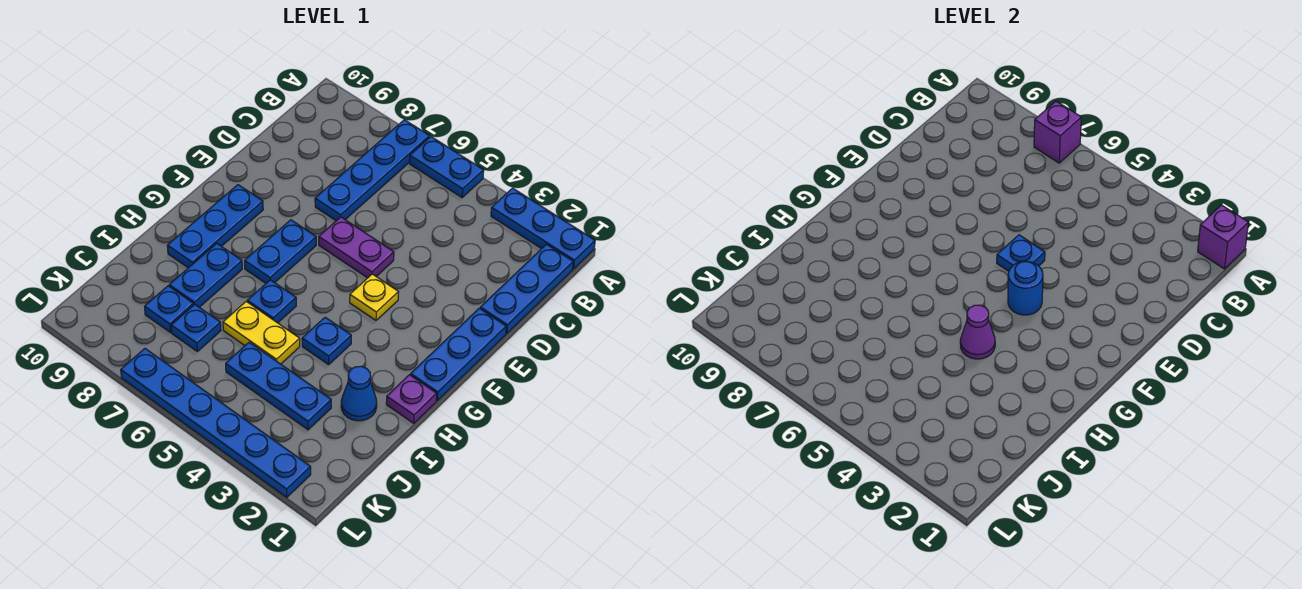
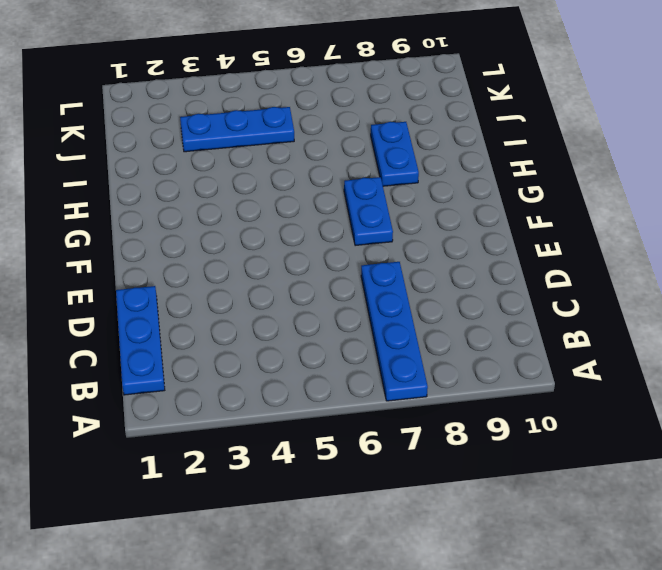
none -> blue plate A1:A3 level 1
none -> blue plate A5:A6 level 1
none -> blue plate E1:G1 level 1

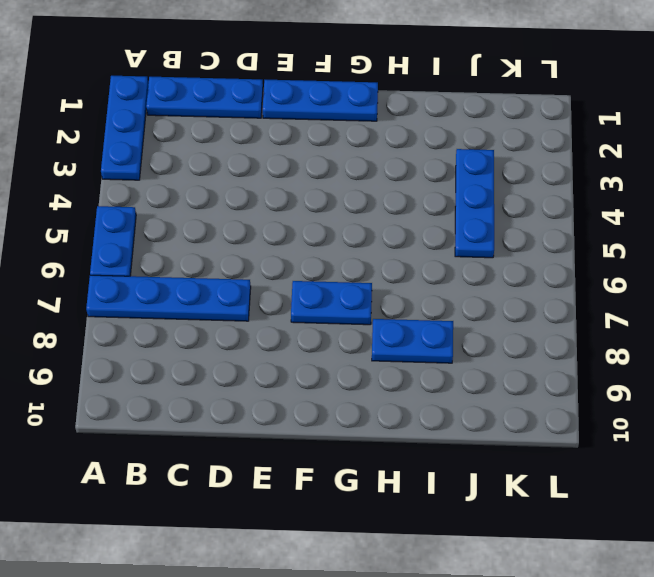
none -> purple plate E5:E6 level 1
none -> yellow plate F4 level 1
none -> blue plate F9:H9 level 1

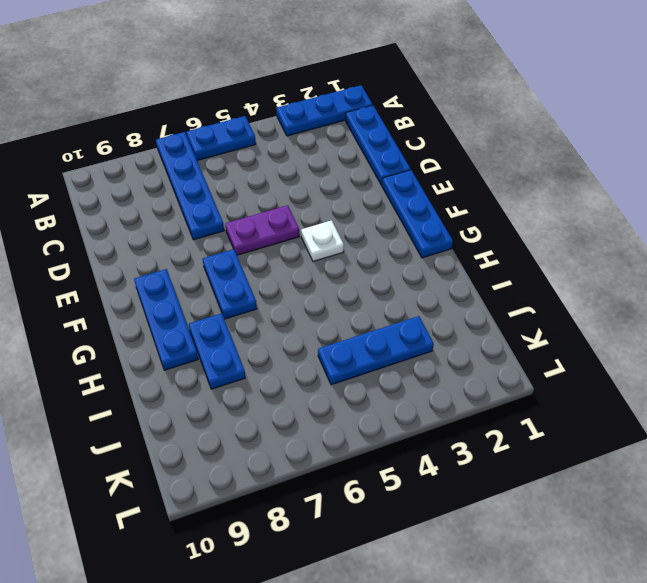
white plate F4 level 1 -> yellow plate F4 level 1
none -> purple plate H1 level 1
none -> blue plate H4 level 1
none -> blue plate H6 level 1

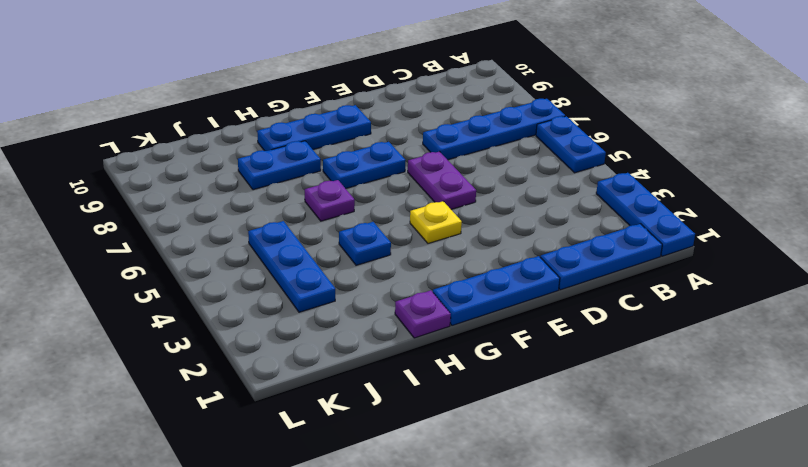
purple plate H6 level 1 -> blue plate H6 level 1
none -> blue cone I2 level 1
none -> yellow plate I5:I6 level 1
none -> blue plate J7 level 1

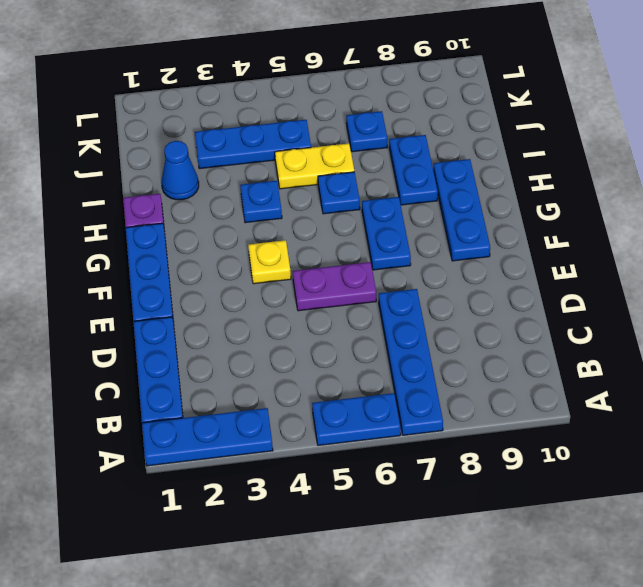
none -> blue plate J8 level 1
none -> blue plate L2:L7 level 1
none -> purple brick A1 level 2

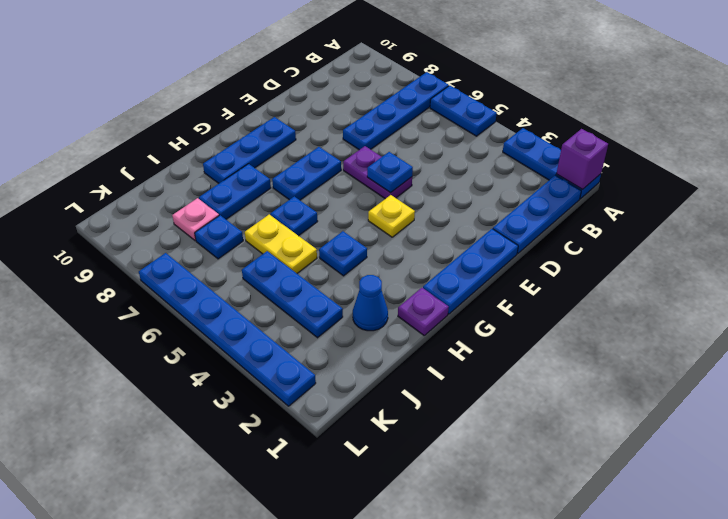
pink plate J8 level 1 -> blue plate J8 level 1
none -> purple brick A7 level 2
none -> blue round brick F4 level 2
none -> purple cone H4 level 2

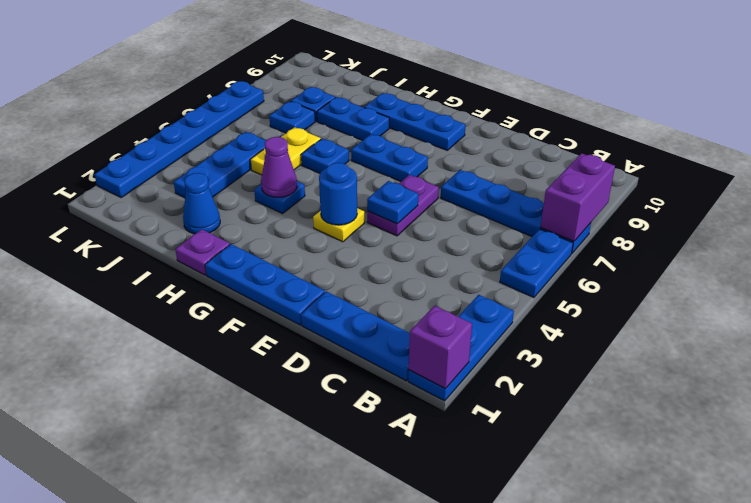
purple brick A7:A8 level 2 -> purple brick A7 level 2

